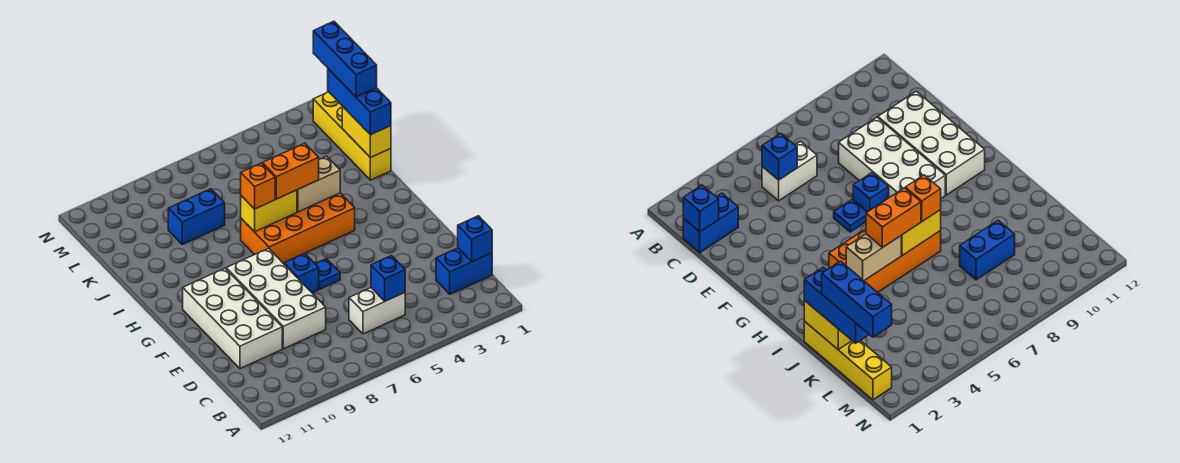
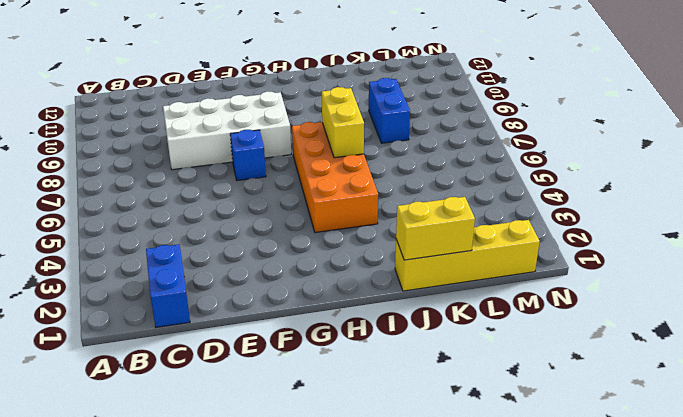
none -> white brick C5:C6 level 1
none -> white brick D10:G11 level 1
none -> blue plate F6 level 1

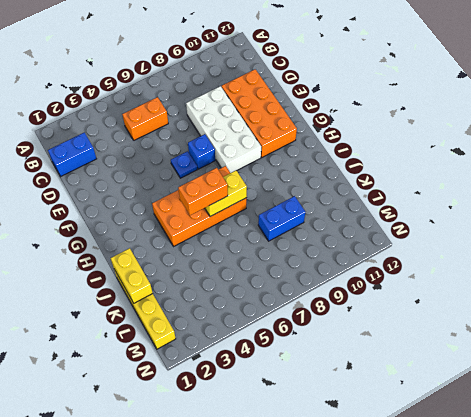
orange brick C5:C6 level 1 -> white brick C5:C6 level 1
orange brick D10:G11 level 1 -> white brick D10:G11 level 1
none -> blue brick C1 level 2
none -> blue brick C5 level 2
none -> tan brick I4:I5 level 2

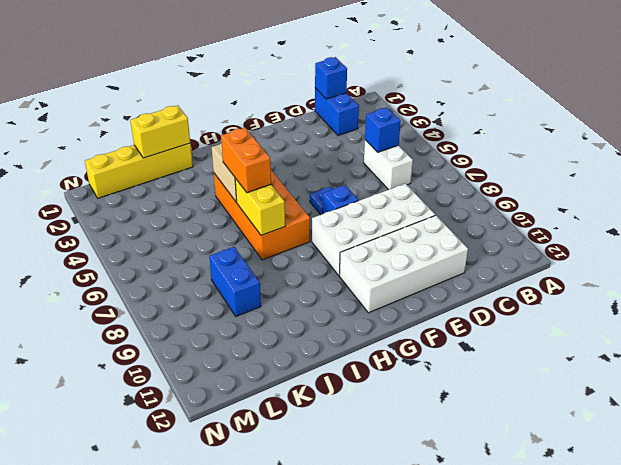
none -> orange brick I7 level 3
none -> blue brick J1:L1 level 3
none -> blue brick K1:M1 level 4

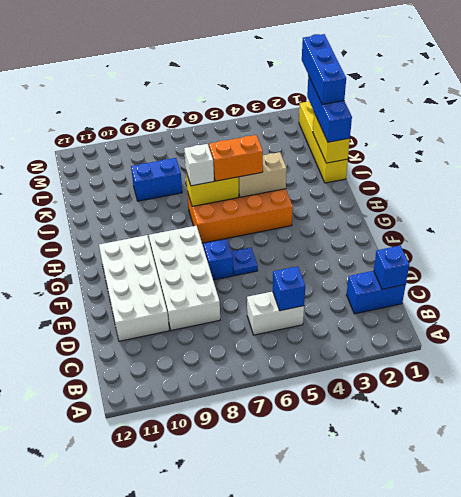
white brick I7 level 3 -> orange brick I7 level 3

